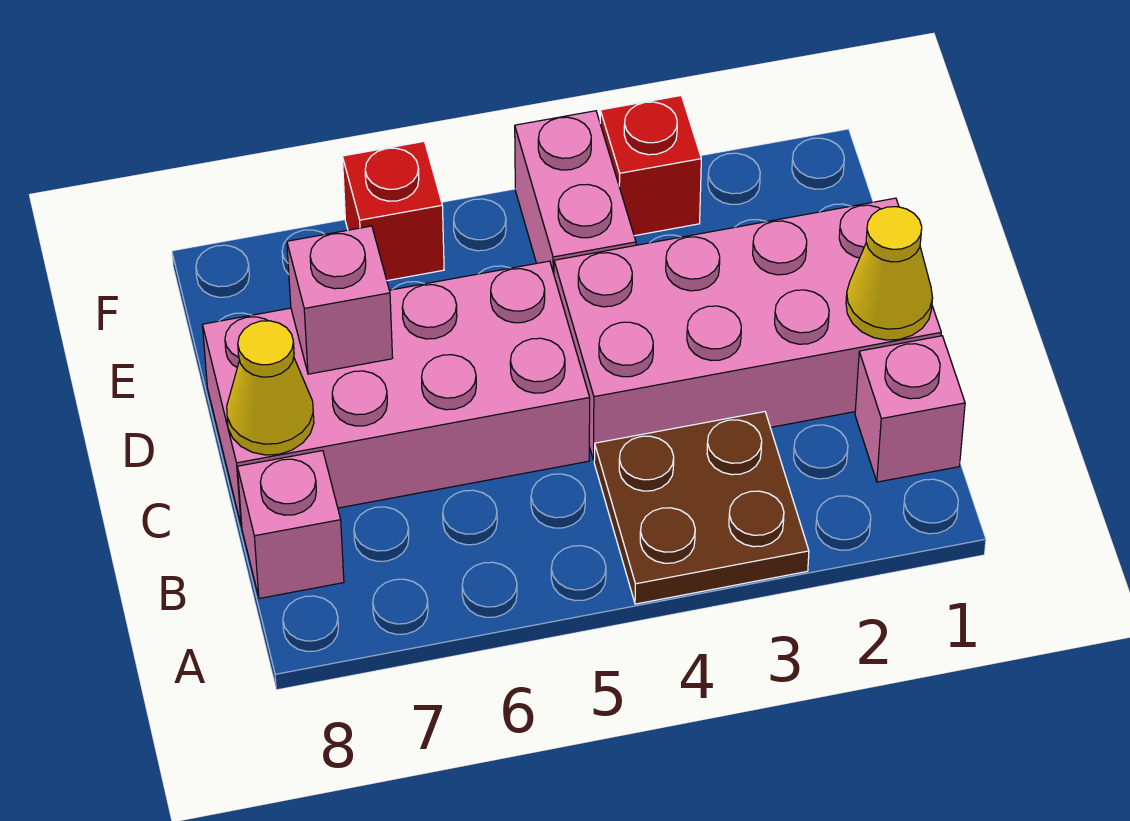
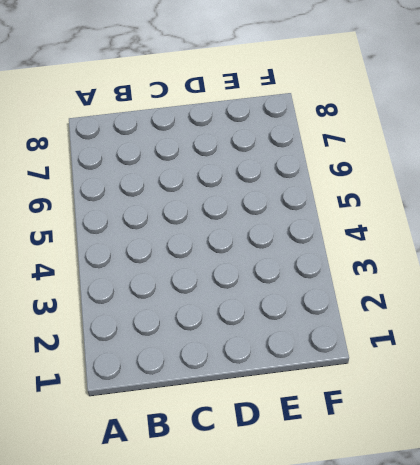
none -> brown plate A3:B4 level 1
none -> pink brick B1 level 1

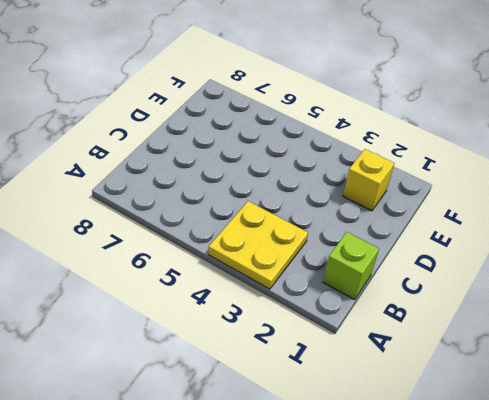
yellow plate A3:B4 level 1 -> brown plate A3:B4 level 1
lime brick B1 level 1 -> pink brick B1 level 1
yellow brick E2 level 1 -> none
none -> pink brick B8 level 1
none -> pink brick C1:D4 level 1

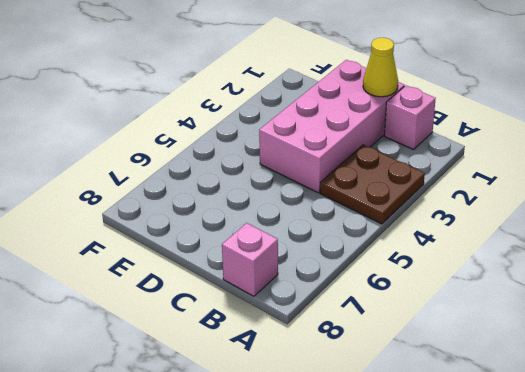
none -> pink brick C5:D8 level 1
none -> pink brick E4:F4 level 1

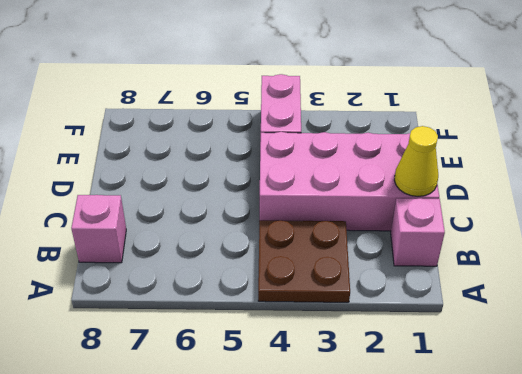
none -> pink brick C5:D8 level 1
none -> red brick F3 level 1

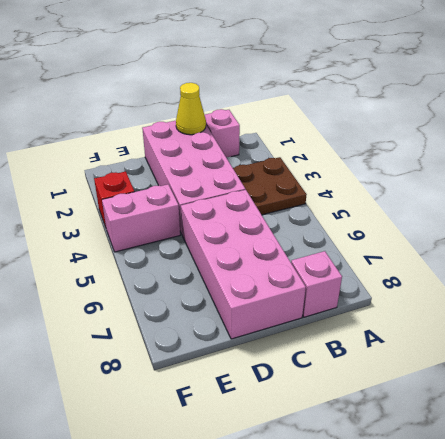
none -> red brick F6 level 1
none -> yellow cone C8 level 2

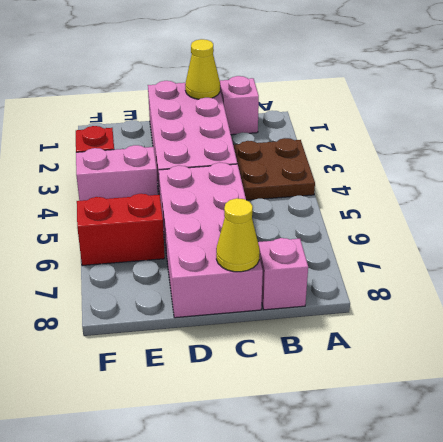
red brick E6:F6 level 1 -> red brick F6 level 1
none -> pink brick D7 level 2

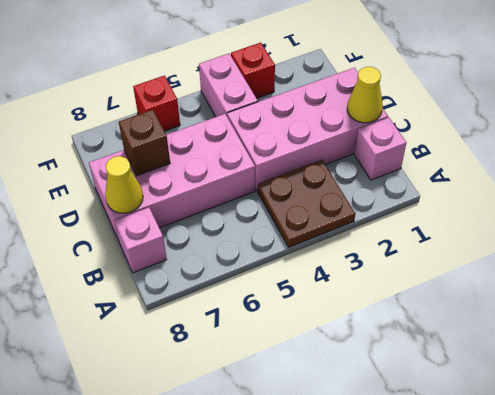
brown brick D7 level 2 -> pink brick D7 level 2

